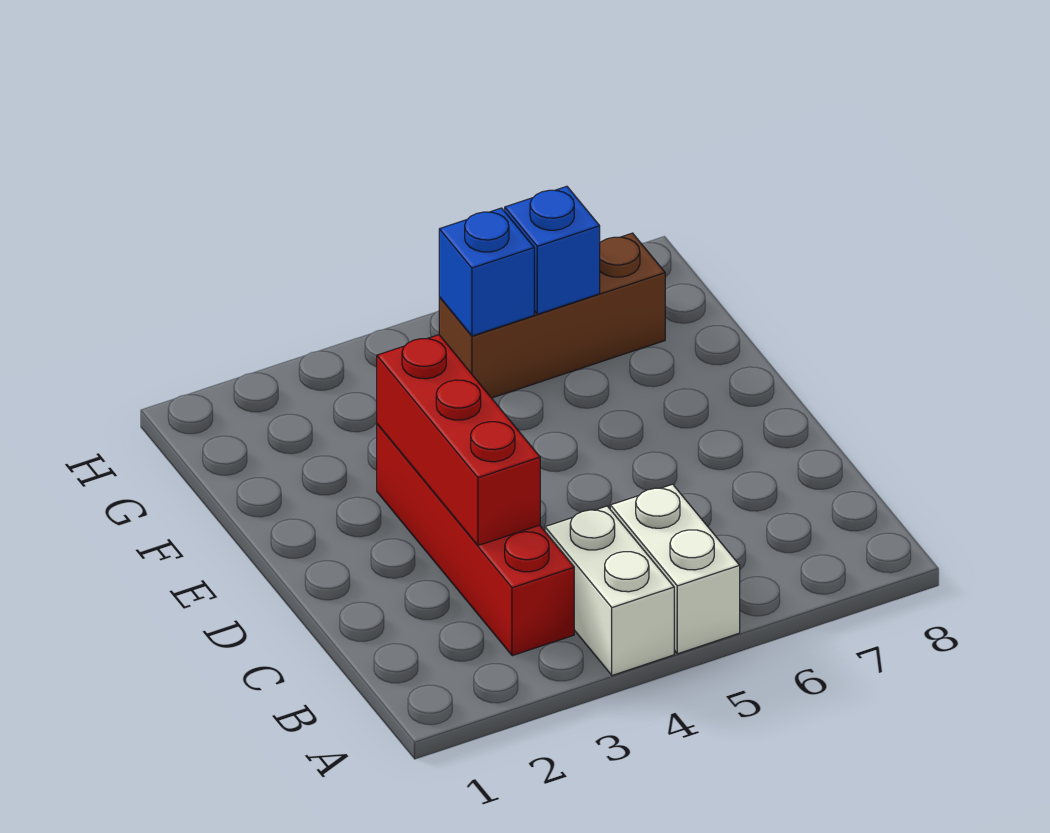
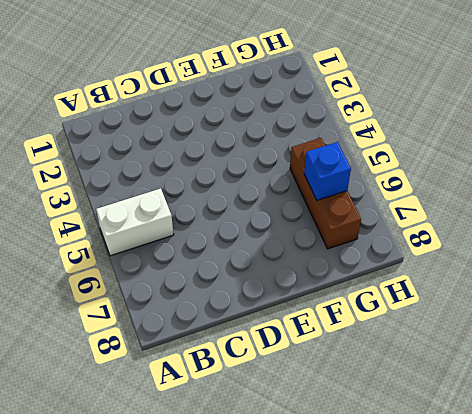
none -> white brick A4:B4 level 1
none -> red brick B3:E3 level 1

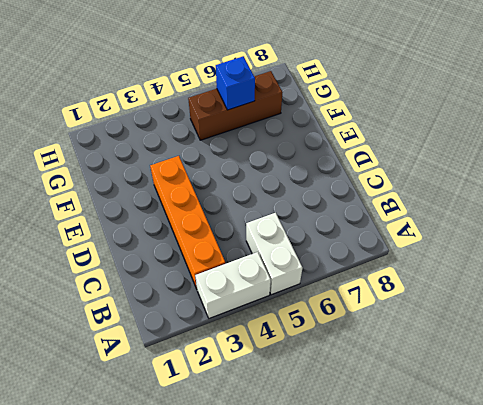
white brick A3:A4 level 1 -> white brick A4:B4 level 1
orange brick B3:E3 level 1 -> red brick B3:E3 level 1
none -> red brick C3:E3 level 2
none -> blue brick G5 level 2

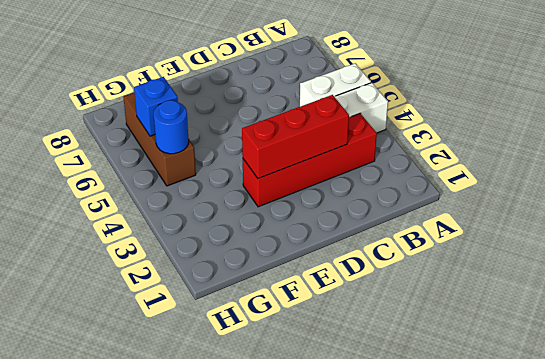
blue round brick G5 level 2 -> blue brick G5 level 2

